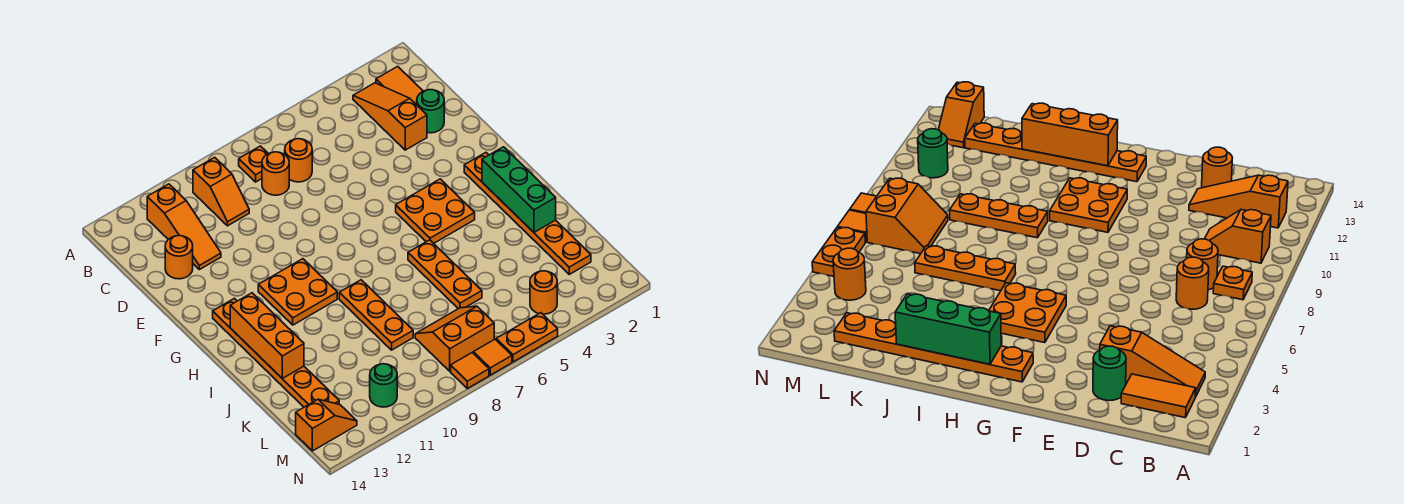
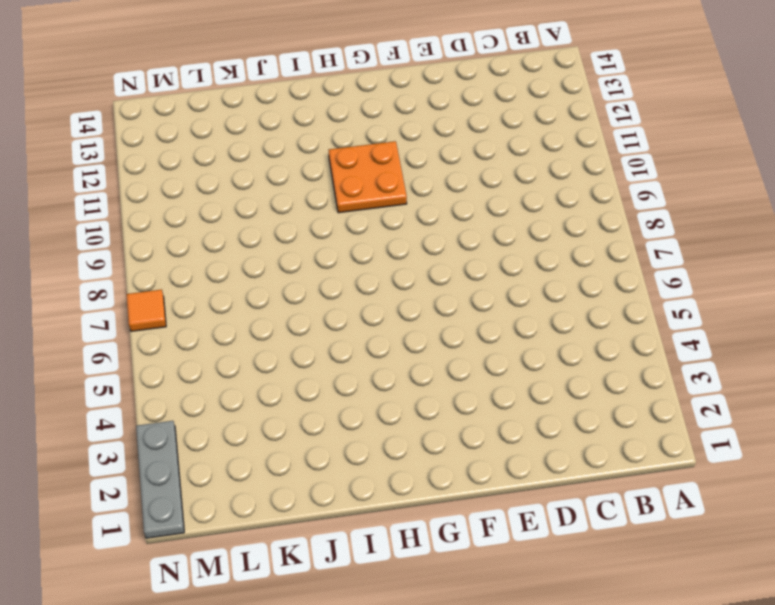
grey plate N1:N3 level 1 -> none
none -> orange tile B2:C2 level 1
none -> orange slope B3:D3 level 1 top D
none -> orange plate B8 level 1

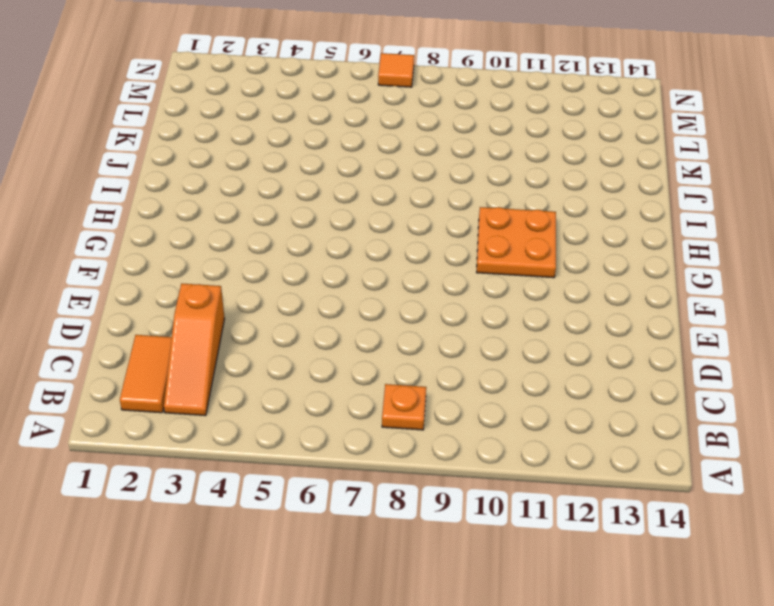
none -> orange slope B10:C10 level 1 top B
none -> orange slope B12:D12 level 1 top B
none -> orange round brick C7 level 1

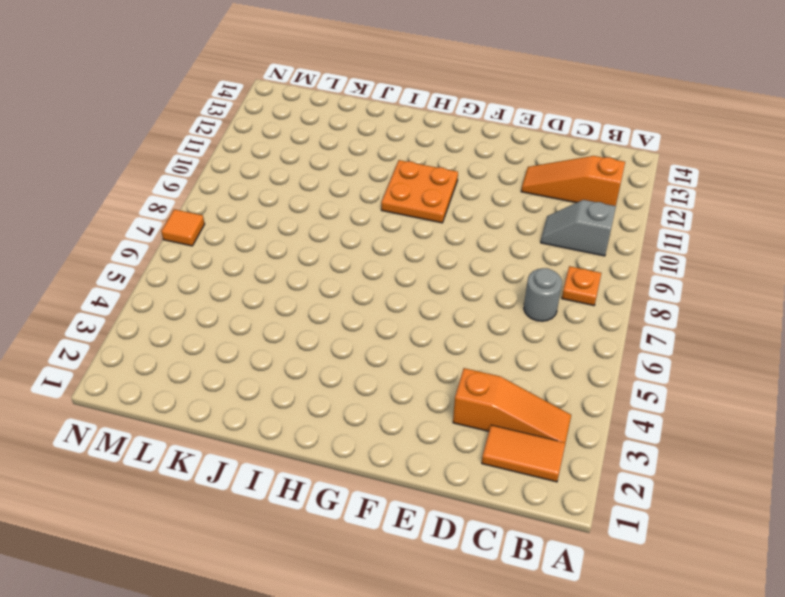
grey slope B10:C10 level 1 top B -> orange slope B10:C10 level 1 top B
grey round brick C7 level 1 -> orange round brick C7 level 1
none -> orange round brick C8 level 1
none -> green round brick D2 level 1
none -> orange round brick D13 level 1

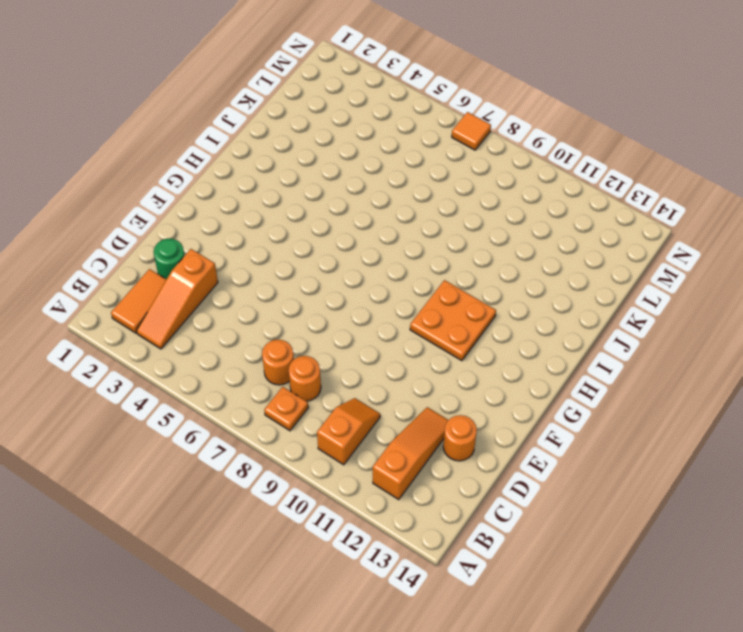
none -> orange plate G2:L2 level 1
none -> orange plate G4:H5 level 1
none -> orange plate G13:L13 level 1

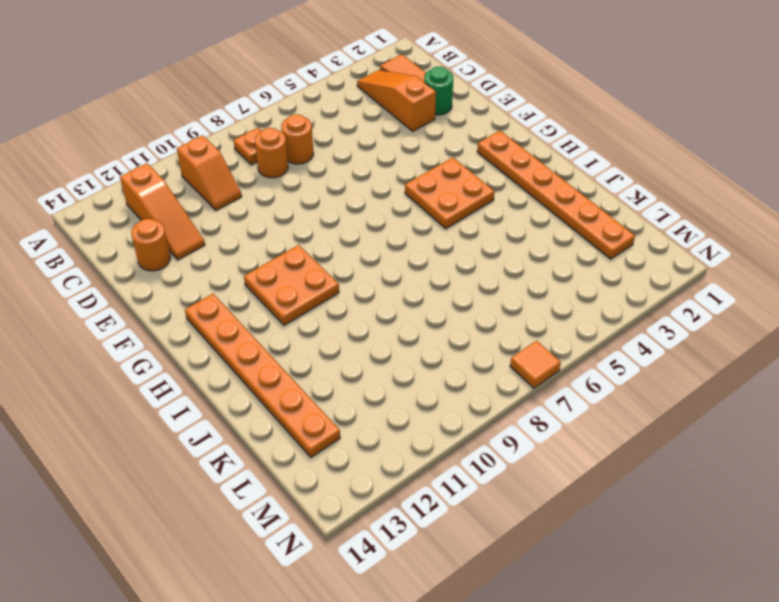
none -> orange plate I6:K6 level 1
none -> orange plate I9:K9 level 1
none -> orange slope L7:M8 level 1 top M

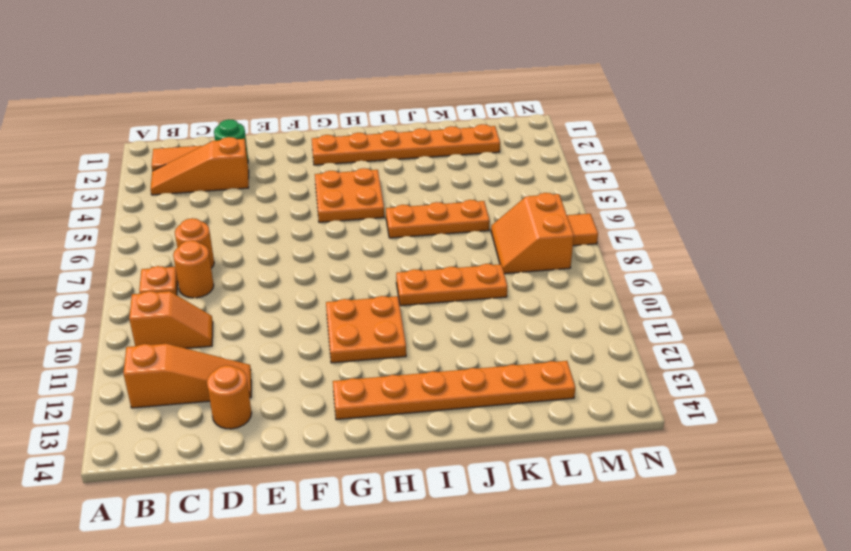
none -> orange round brick M4 level 1
none -> green round brick M11 level 1
none -> orange slope M13:M14 level 1 top 14

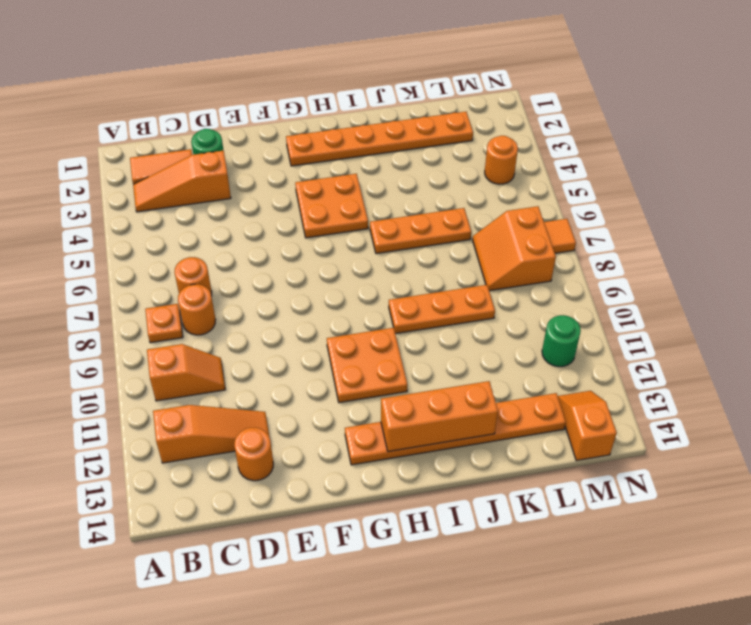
none -> orange plate N5:N6 level 1
none -> orange tile N8 level 1
none -> green brick H2:J2 level 2

